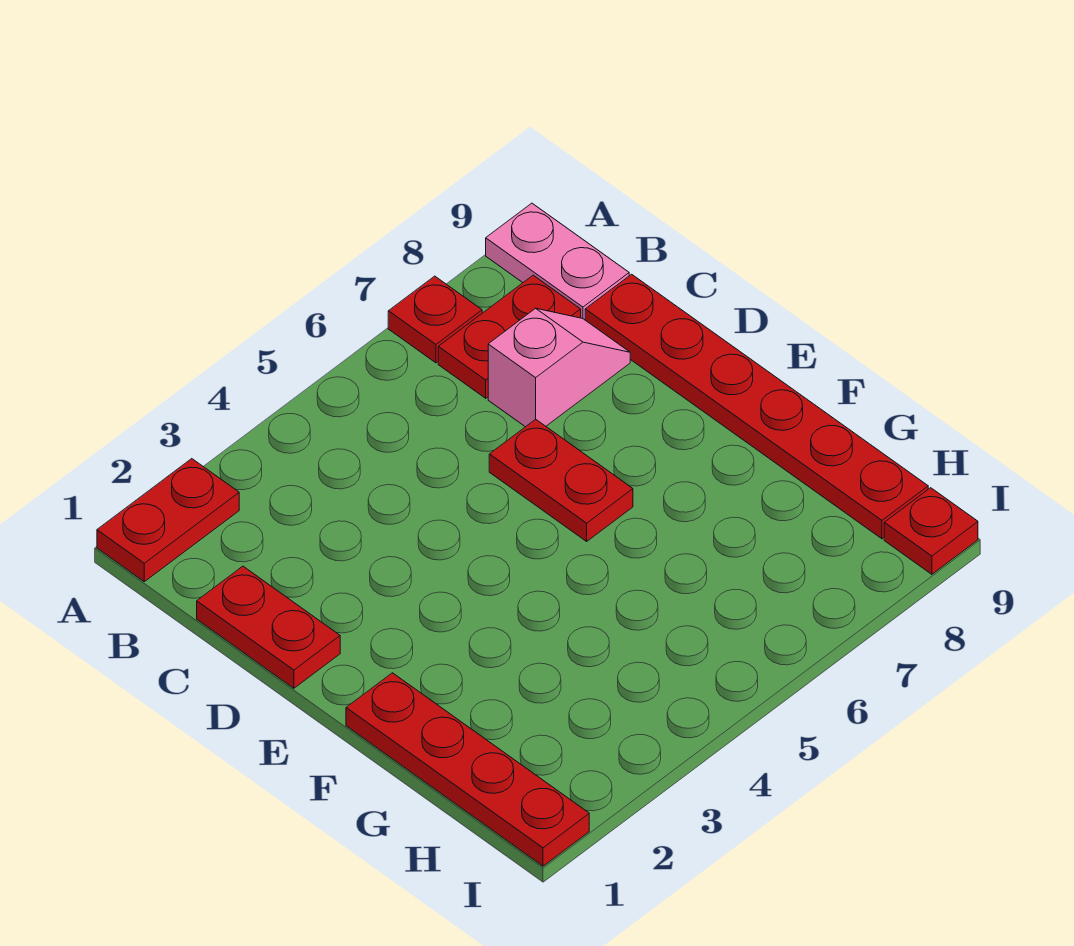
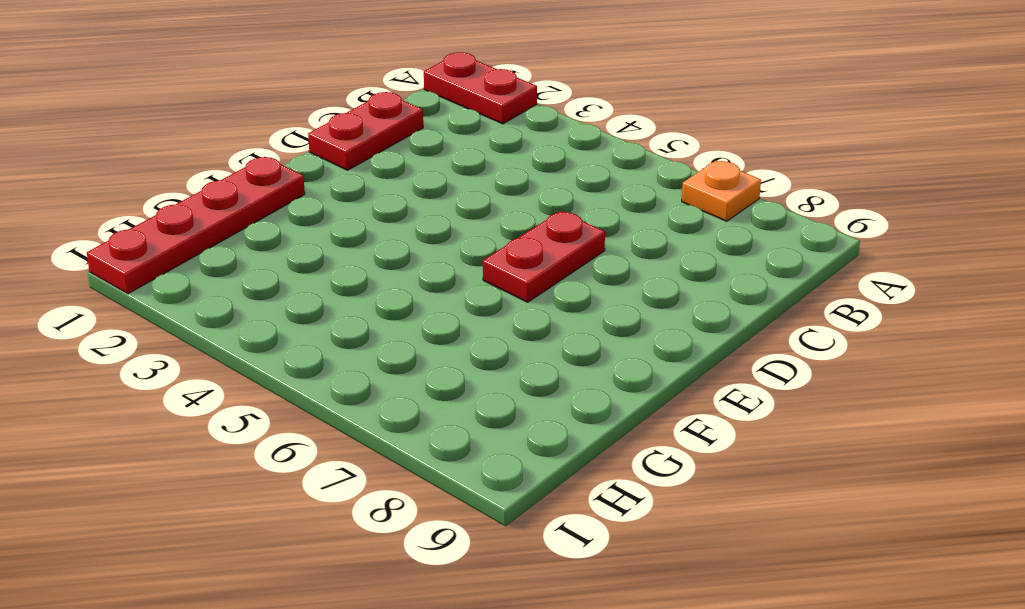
orange plate A7 level 1 -> red plate A7 level 1
none -> pink plate A9:B9 level 1
none -> red plate B7:B8 level 1

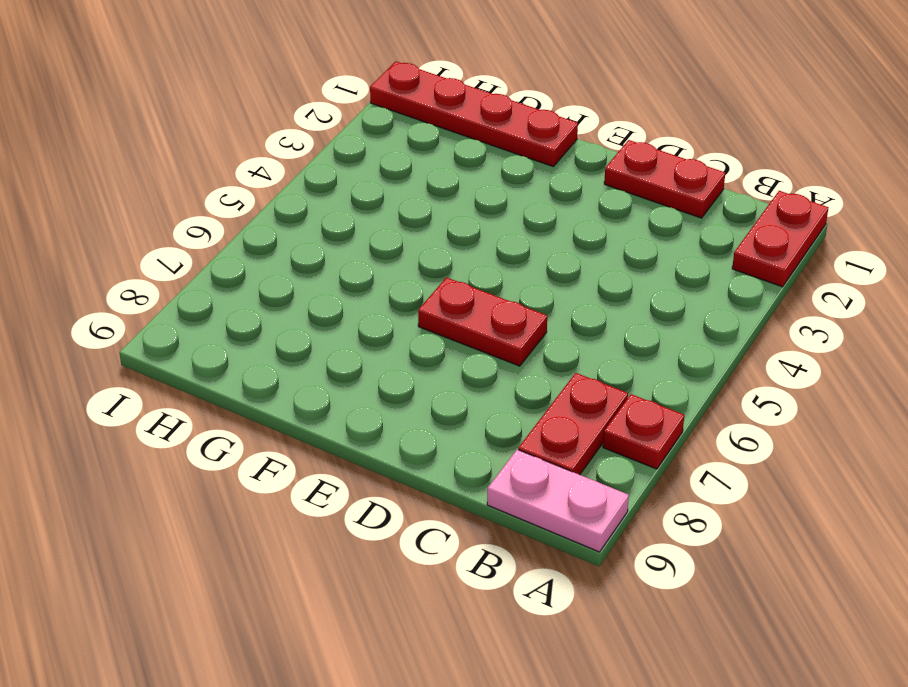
none -> pink slope C7:C8 level 1 top 7
none -> red plate C9:H9 level 1

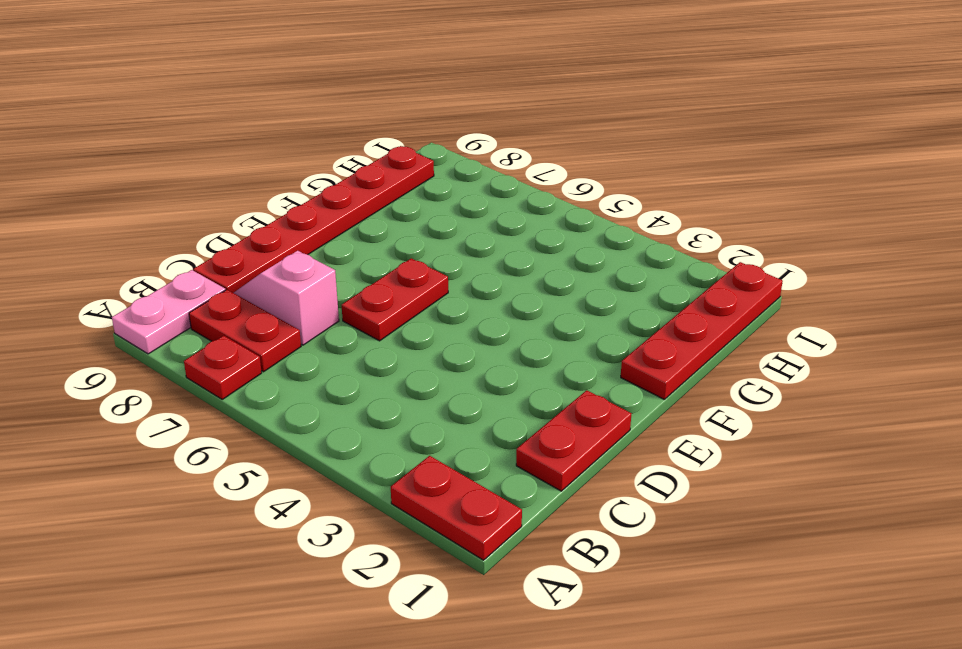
none -> red plate I9 level 1

